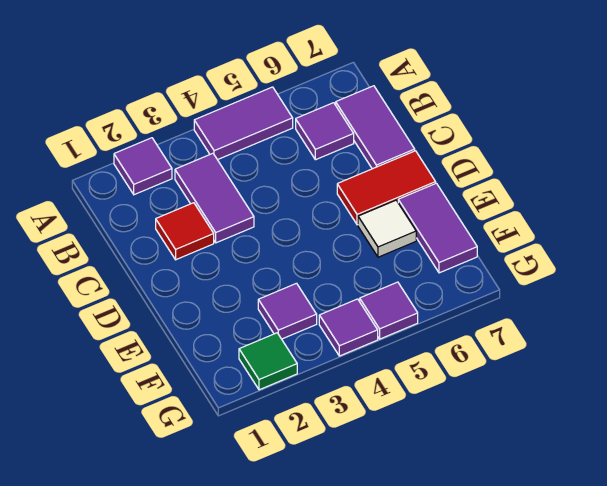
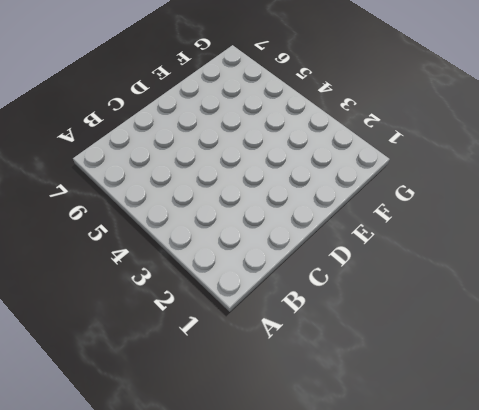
none -> purple tile A2 level 1
none -> purple tile A4:A5 level 1
none -> purple tile B3:C3 level 1

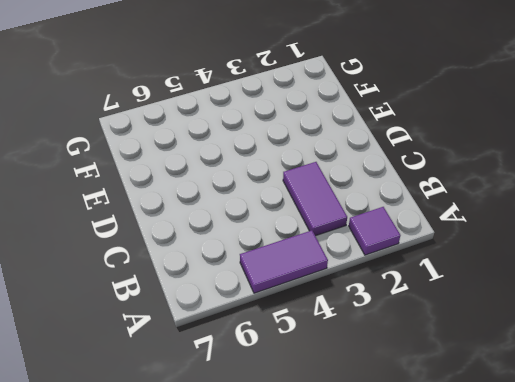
none -> purple tile B6 level 1
none -> purple tile B7:C7 level 1
none -> red tile C2 level 1

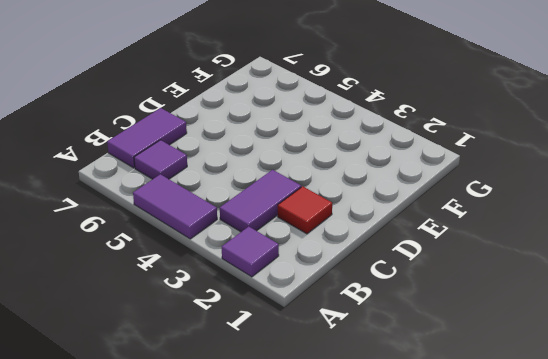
none -> red tile D6:D7 level 1
none -> white tile E6 level 1
none -> purple tile E7:F7 level 1

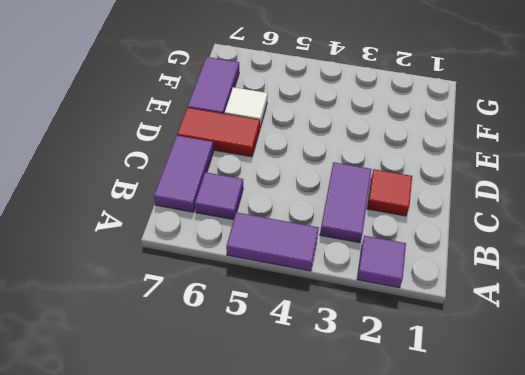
none -> purple tile F3 level 1
none -> green tile G2 level 1
none -> purple tile G4 level 1

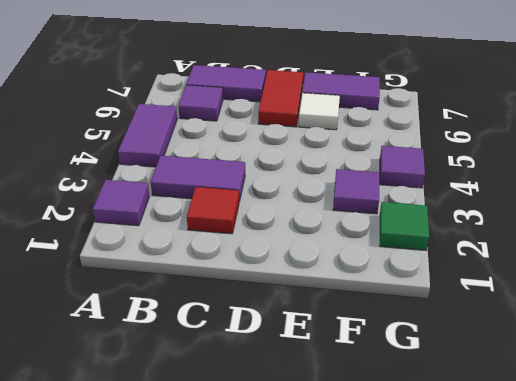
none -> purple tile G5 level 1

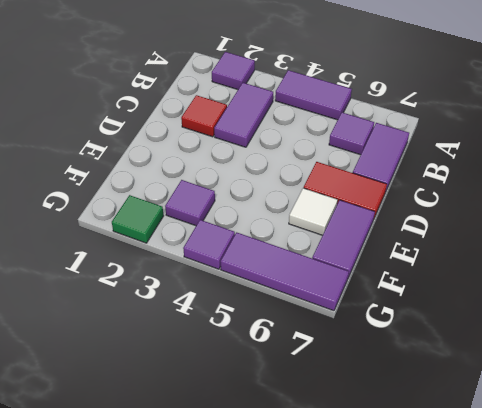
purple tile G5:G7 level 1 -> purple tile G5 level 1

